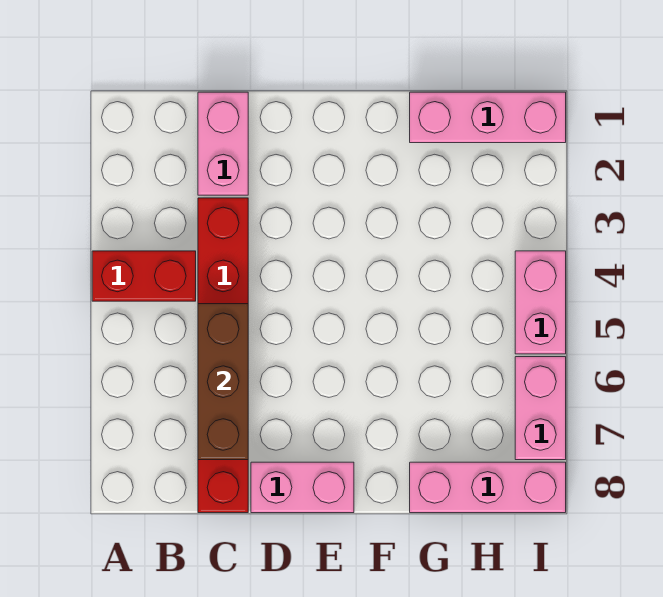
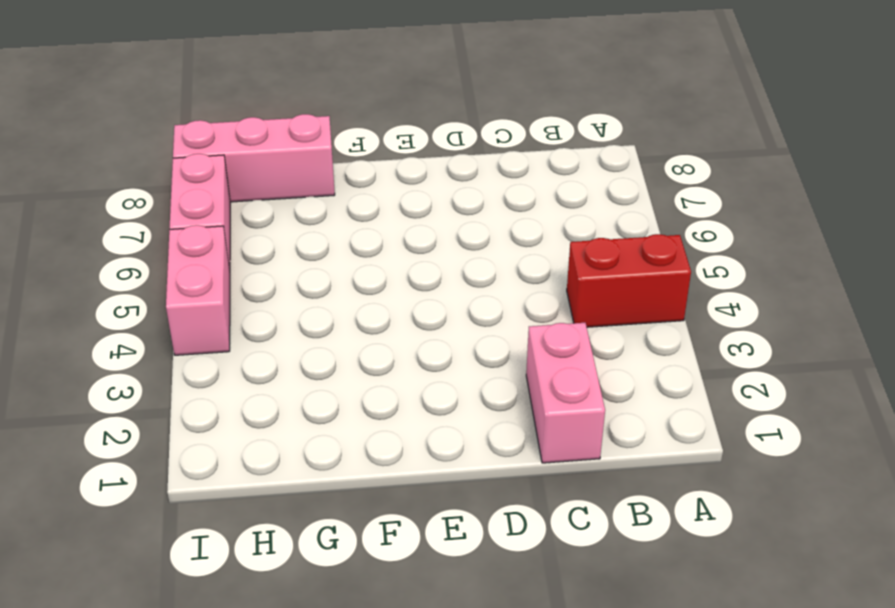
none -> red brick C3:C8 level 1
none -> pink brick D8:E8 level 1

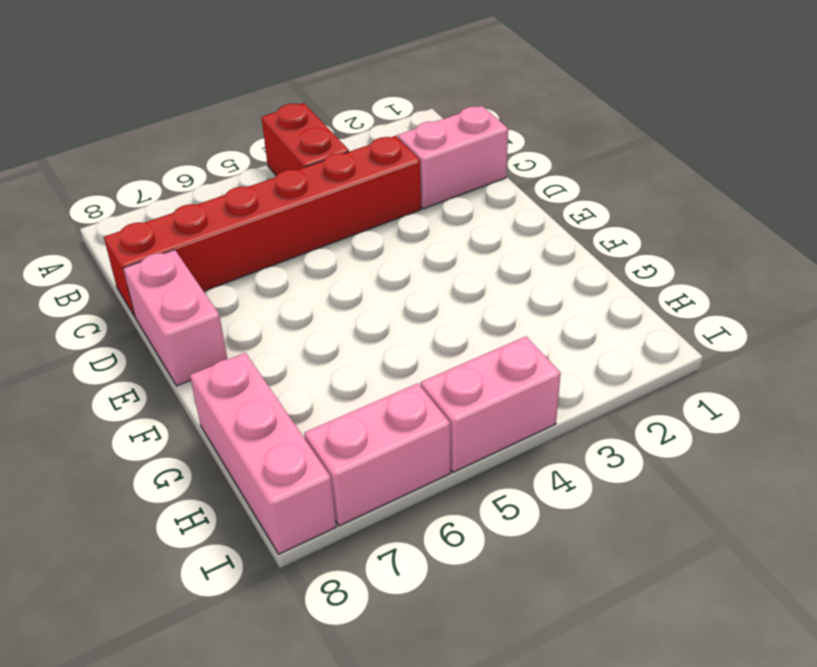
none -> pink brick G1:I1 level 1
none -> brown brick C5:C7 level 2

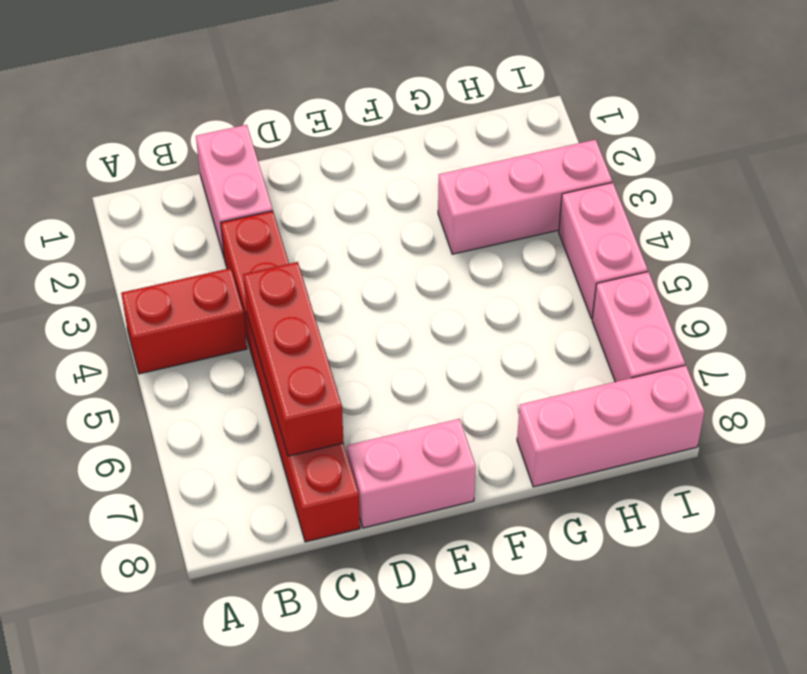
red brick C5:C7 level 2 -> brown brick C5:C7 level 2
pink brick G3:I3 level 1 -> pink brick G1:I1 level 1

